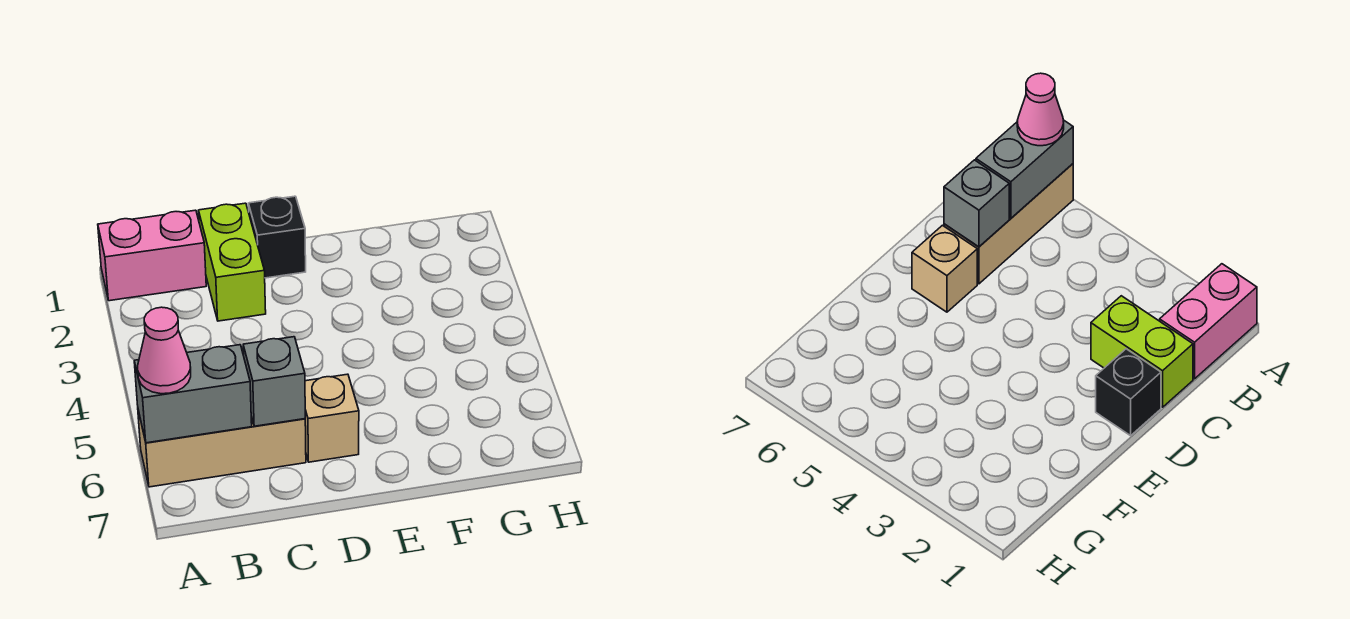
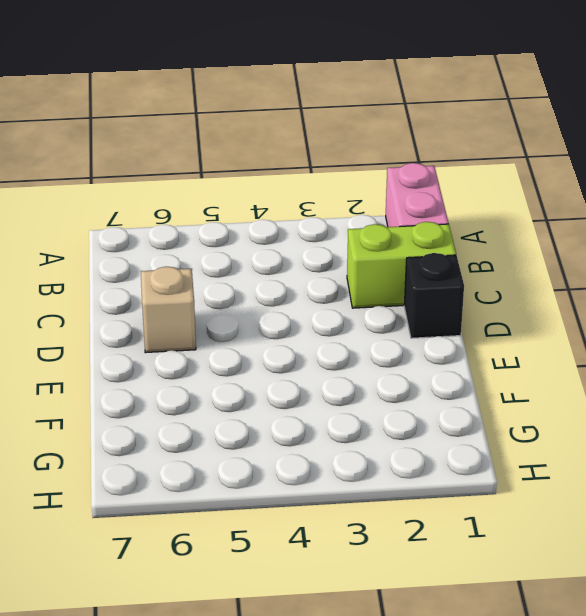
none -> tan brick A6:C6 level 1
none -> grey brick A6:B6 level 2

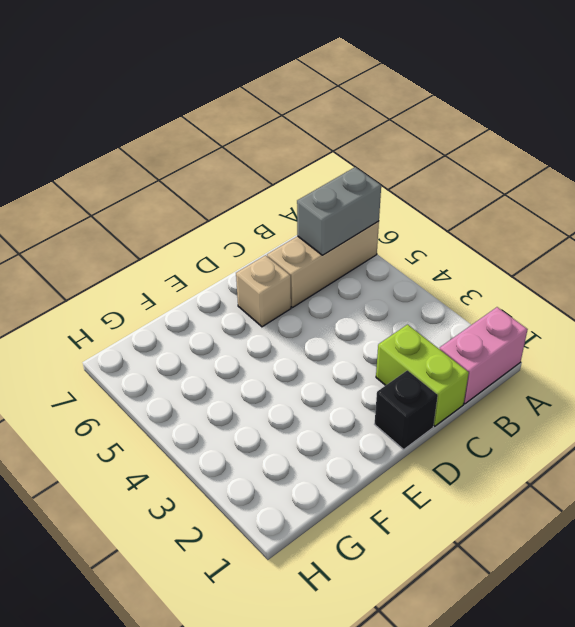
none -> grey brick C6 level 2
none -> pink cone A6 level 3

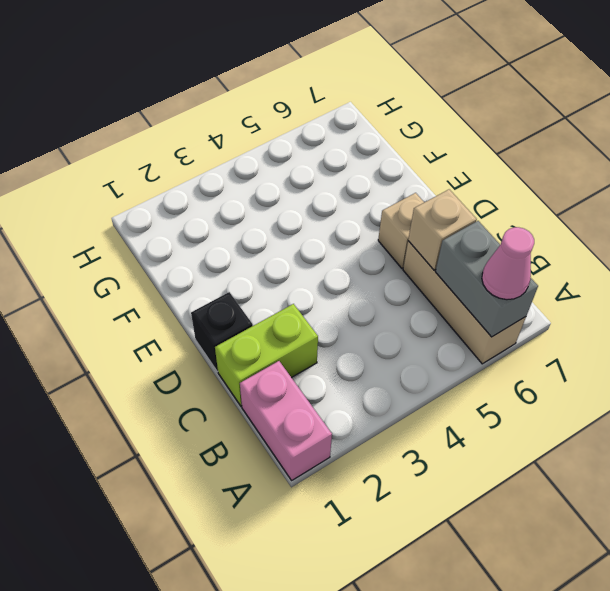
tan brick C6 level 2 -> grey brick C6 level 2

